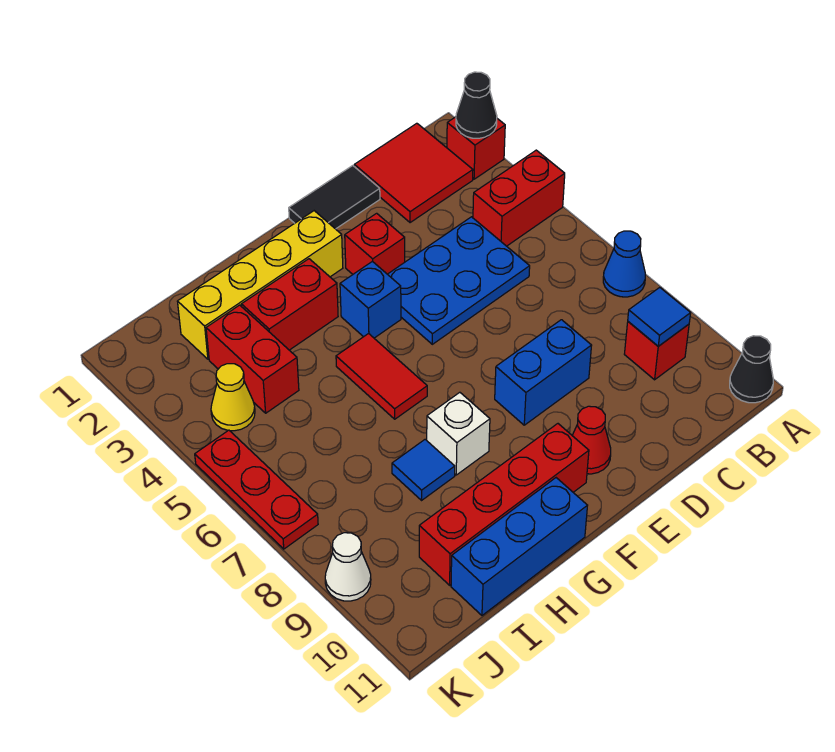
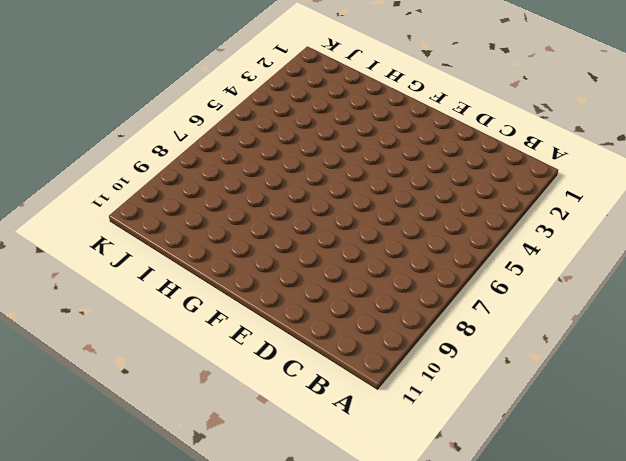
none -> red brick A2 level 1
none -> red brick A4:B4 level 1
none -> blue cone A7 level 1

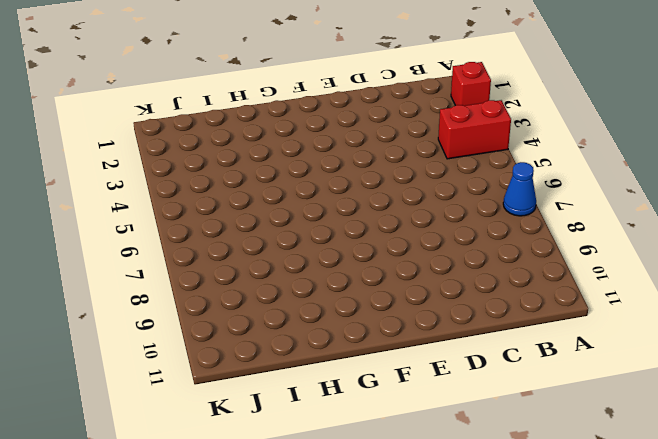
none -> black cone A11 level 1
none -> red tile B1:C2 level 1
none -> red brick B9 level 1

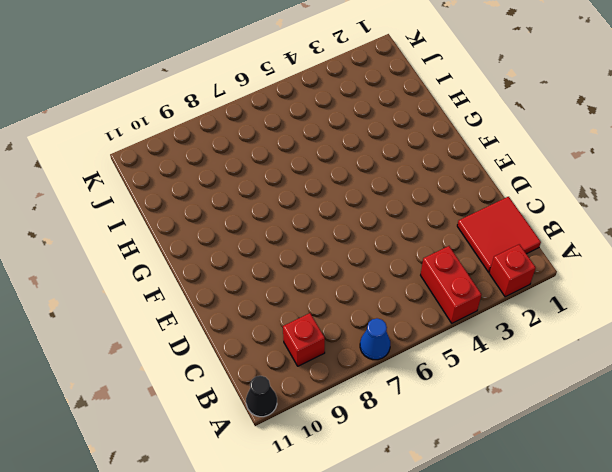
none -> blue plate C4:E5 level 1
none -> black tile D1:E1 level 1
none -> blue brick D8:E8 level 1

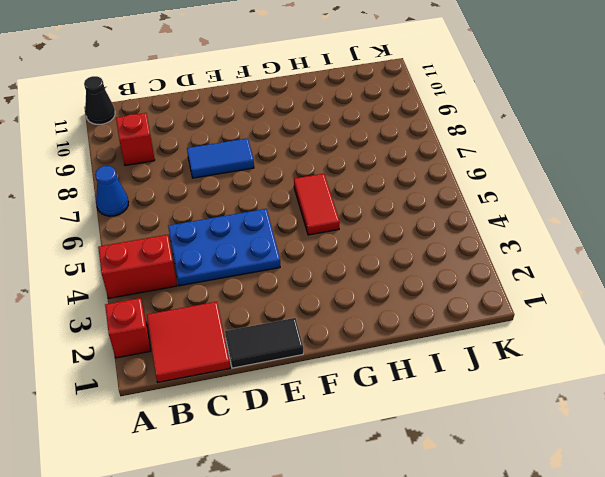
blue tile D8:E8 level 1 -> blue brick D8:E8 level 1
none -> red brick E3 level 1
none -> red cone E10 level 1
none -> yellow brick F2:I2 level 1

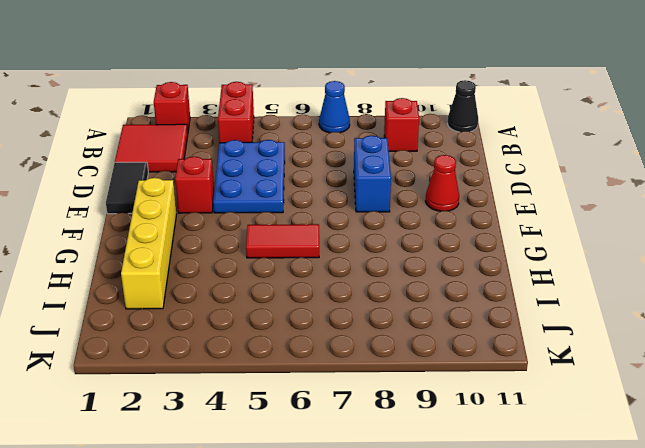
none -> blue brick F4 level 1
none -> red brick F10:I10 level 1
none -> red brick G3:H3 level 1

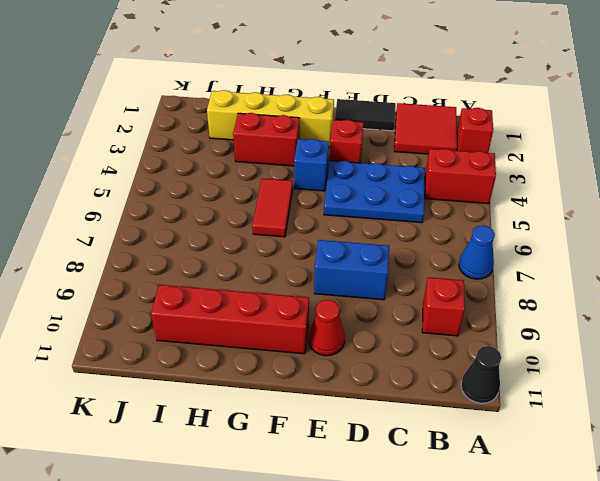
none -> white brick G8 level 1
none -> blue brick G11:I11 level 1
none -> blue tile H8 level 1

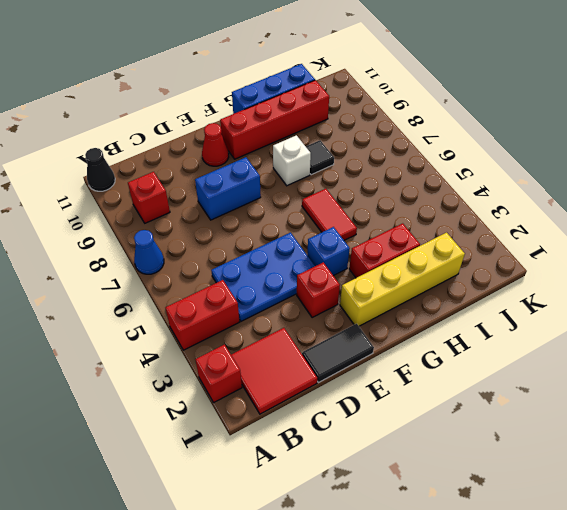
black tile H8 level 1 -> blue tile H8 level 1
none -> red brick I3:I4 level 1
none -> yellow cone J4 level 1
none -> red plate K5:K7 level 1

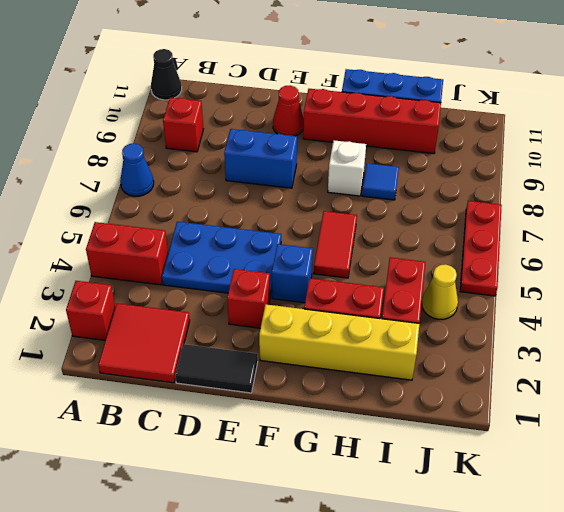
none -> white cone K9 level 1
none -> black cone A2 level 2
none -> blue tile B9 level 2

